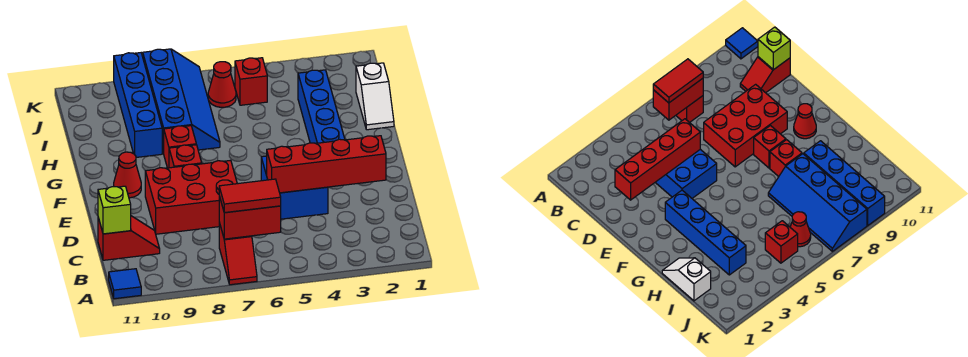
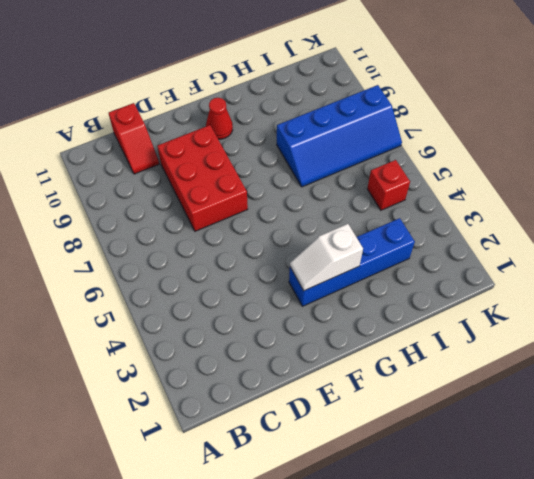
white slope F3:G3 level 2 top G -> white slope H1:I1 level 1 top I
none -> red slope A7:B7 level 1 top B
none -> blue tile A11 level 1
none -> blue brick D4:E5 level 1

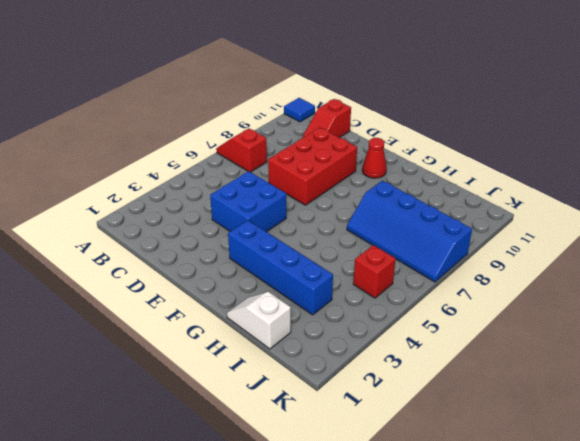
none -> red brick F8 level 1
none -> red brick G8 level 1
none -> blue brick H9:K9 level 1

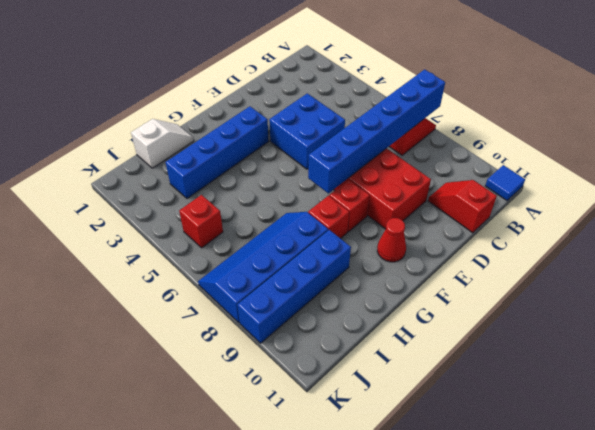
blue brick A7:F7 level 2 -> red brick B6:B7 level 2
none -> red cone J6 level 1
none -> lime brick C11 level 2
none -> red brick D2:D5 level 2

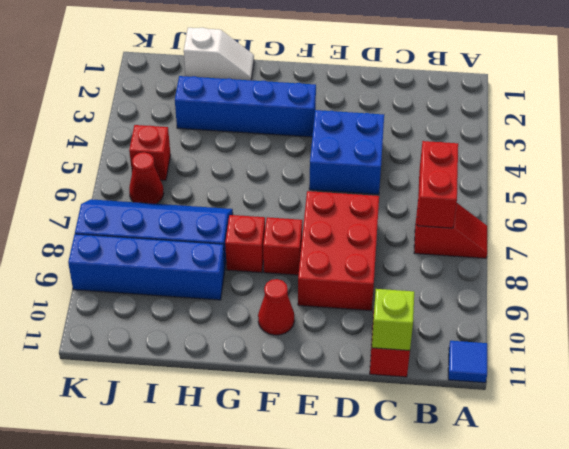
none -> red brick D2:D5 level 2
none -> red tile B6:B7 level 3

